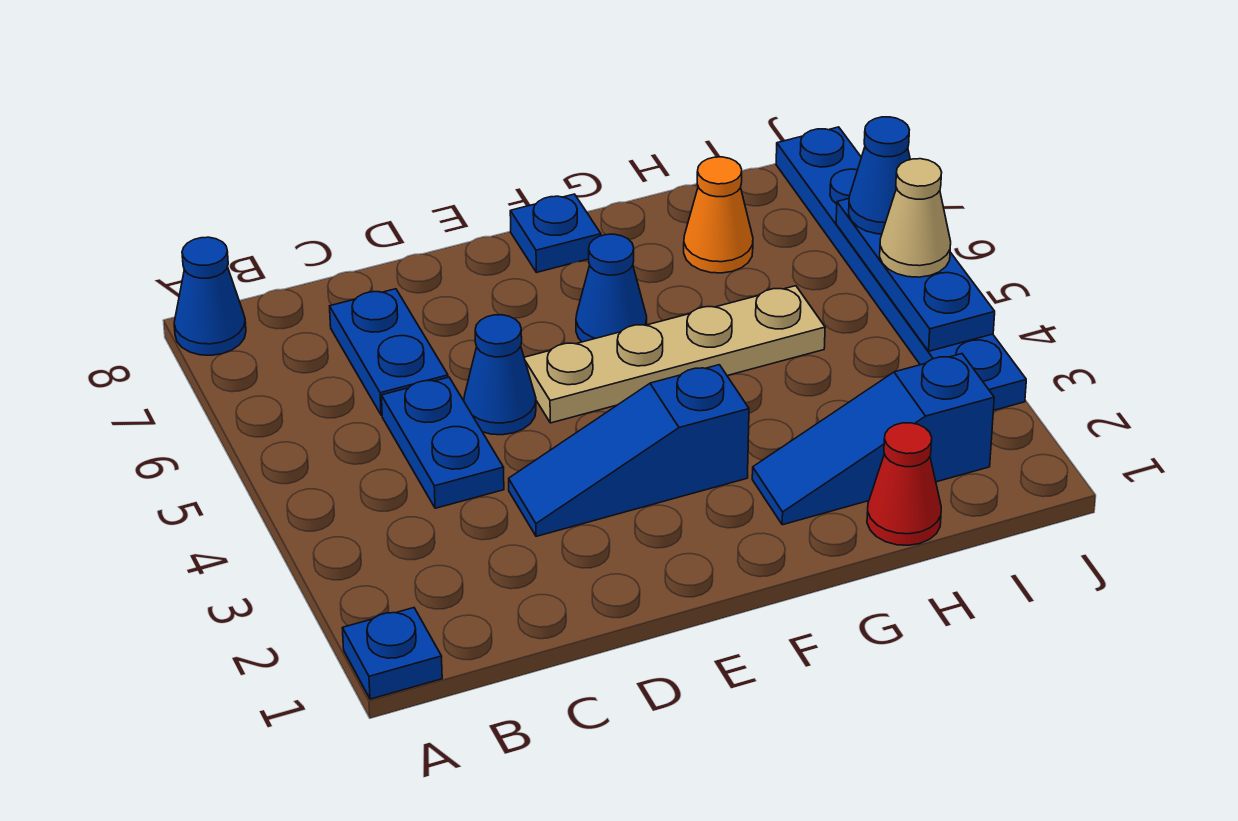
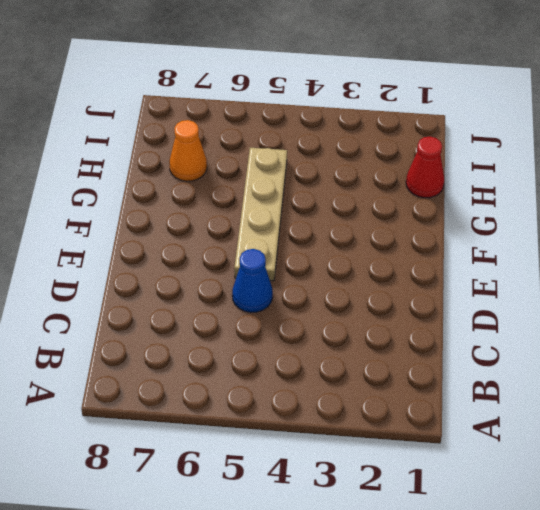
none -> blue plate A1 level 1
none -> blue cone A8 level 1
none -> blue plate C4:C5 level 1

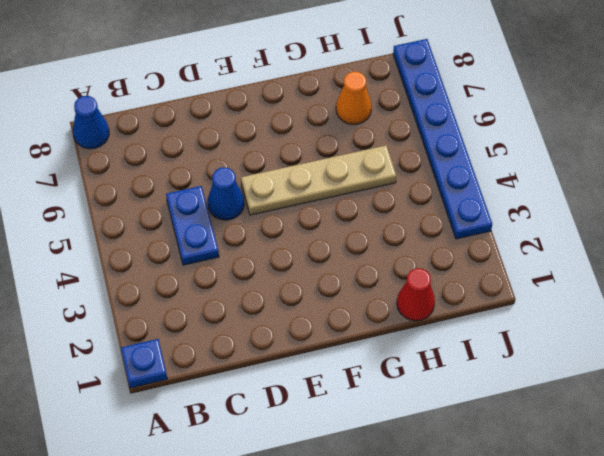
none -> blue plate C6:C7 level 1
none -> blue slope D3:F3 level 1 top F
none -> blue cone F6 level 1

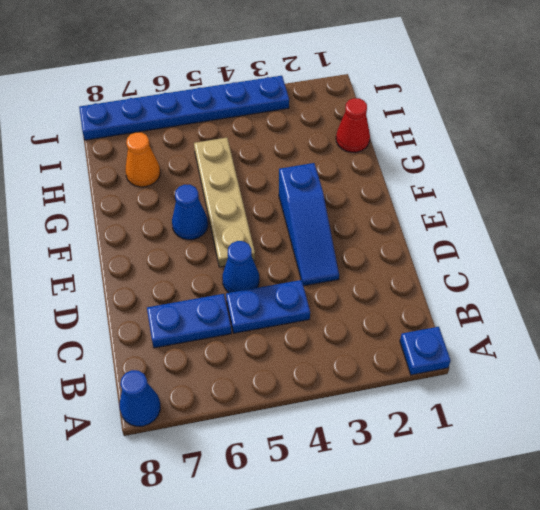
none -> blue plate F8 level 1
none -> blue slope G2:I2 level 1 top I
none -> blue plate J4:J6 level 2

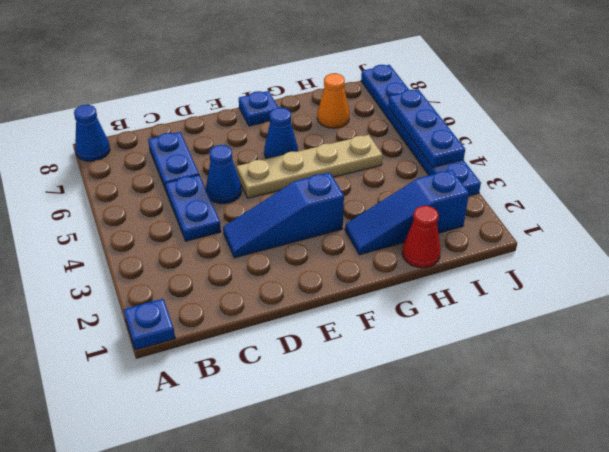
none -> tan cone J5 level 3
none -> blue cone J6 level 3

